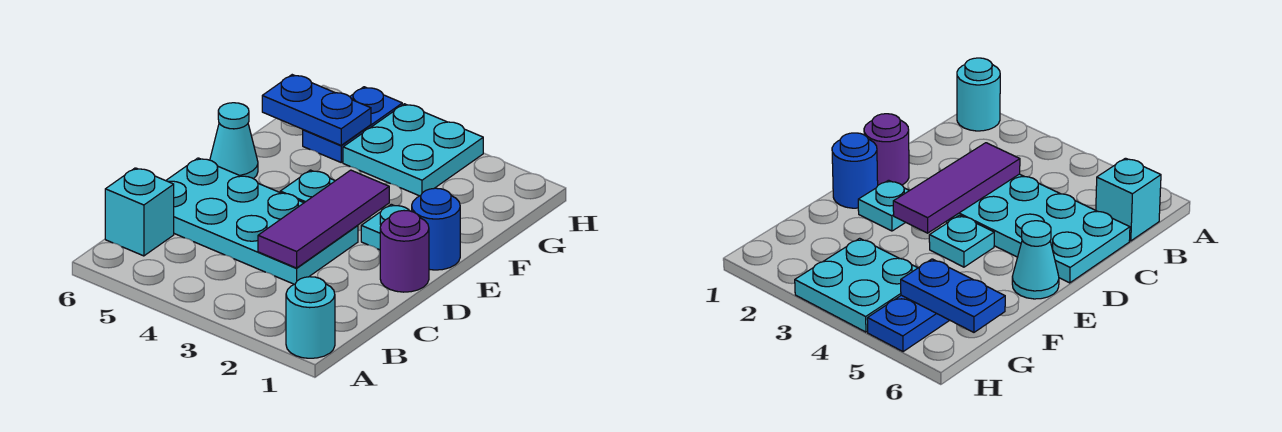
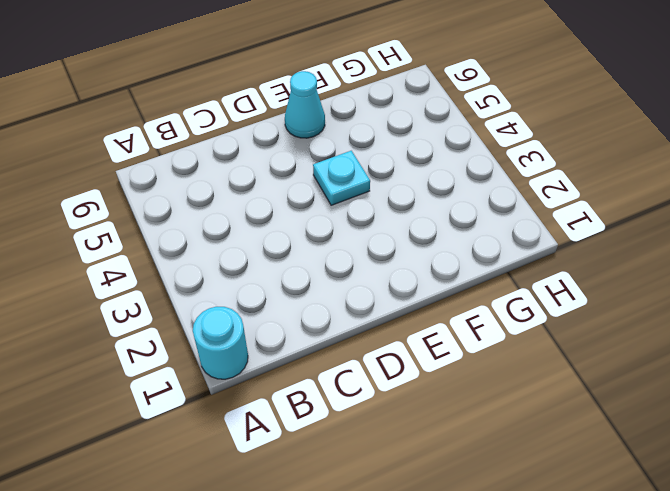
none -> cyan brick B6 level 1
none -> cyan plate C3:D6 level 1
none -> purple round brick D1 level 1

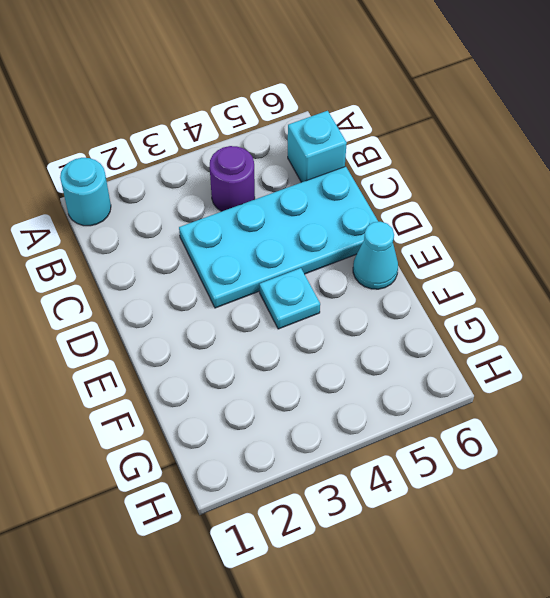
purple round brick B4 level 1 -> purple round brick D1 level 1
none -> blue round brick E1 level 1
none -> cyan plate E2 level 1
none -> cyan plate G3:H4 level 1

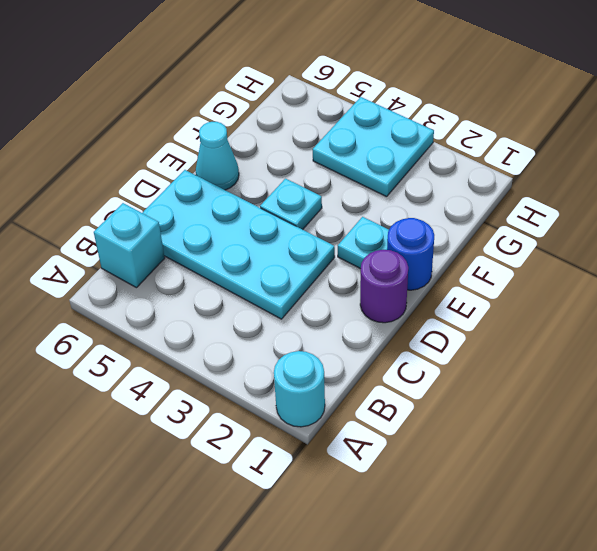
none -> blue plate G5:H5 level 1
none -> purple tile C3:E3 level 2
none -> blue plate G5:G6 level 2

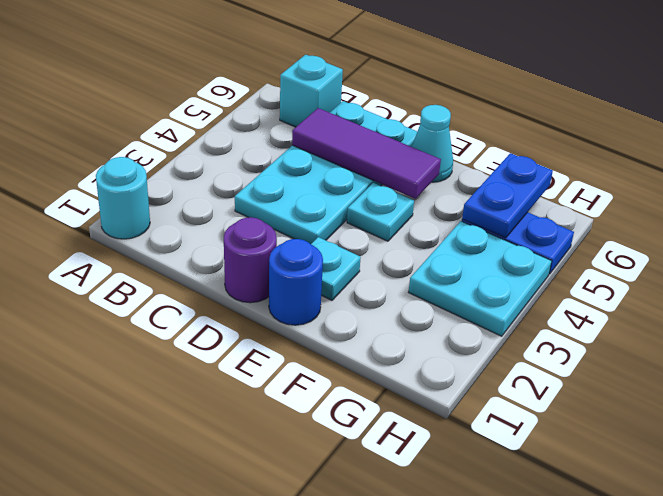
purple tile C5:E5 level 2 -> purple tile C3:E3 level 2

